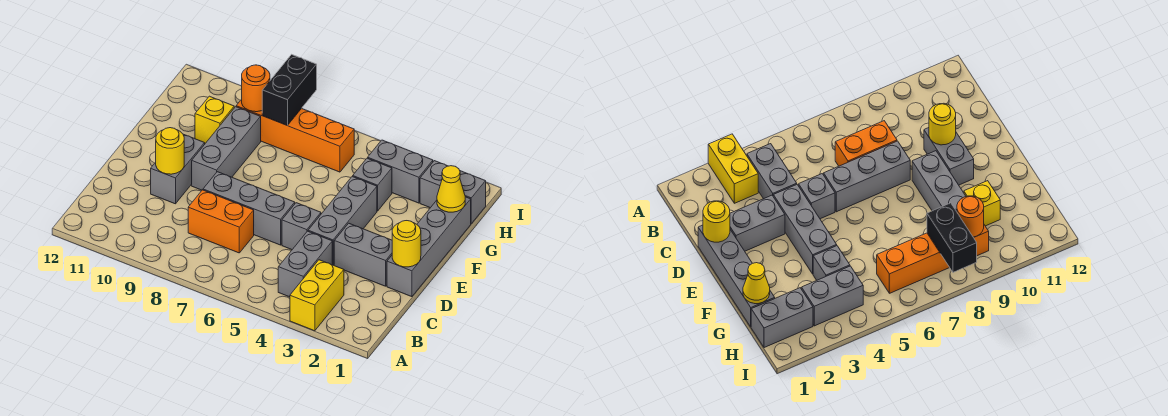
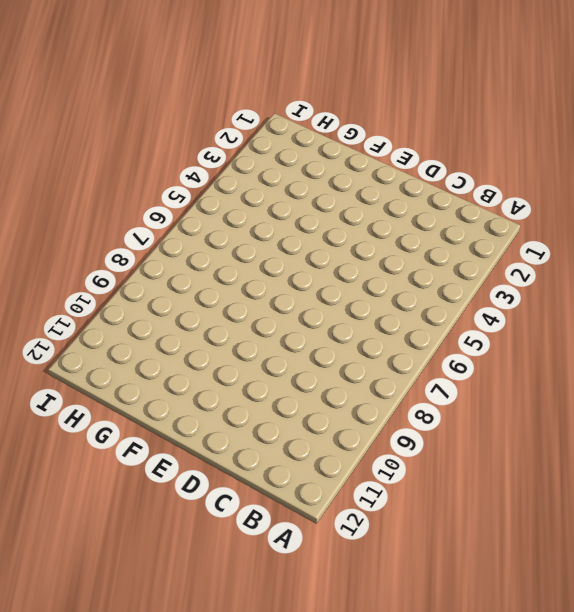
none -> yellow brick A3:B3 level 1
none -> grey brick B4:C4 level 1
none -> orange brick C7:C8 level 1

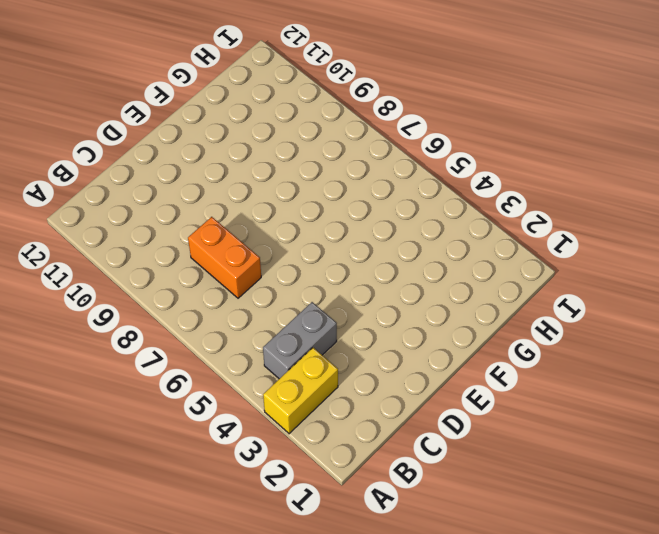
none -> grey brick D1:G1 level 1
none -> grey brick D2:D3 level 1
none -> grey brick D4:F4 level 1

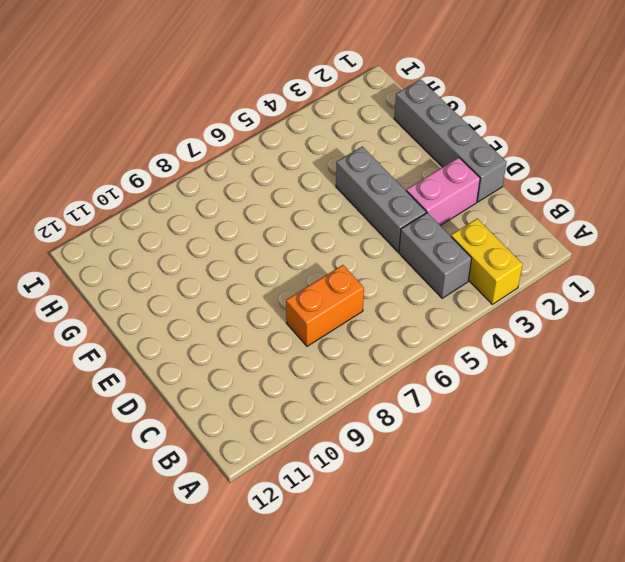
pink brick D2:D3 level 1 -> grey brick D2:D3 level 1
none -> grey brick D5 level 1
none -> grey brick D6:D8 level 1
none -> grey brick D10:E10 level 1

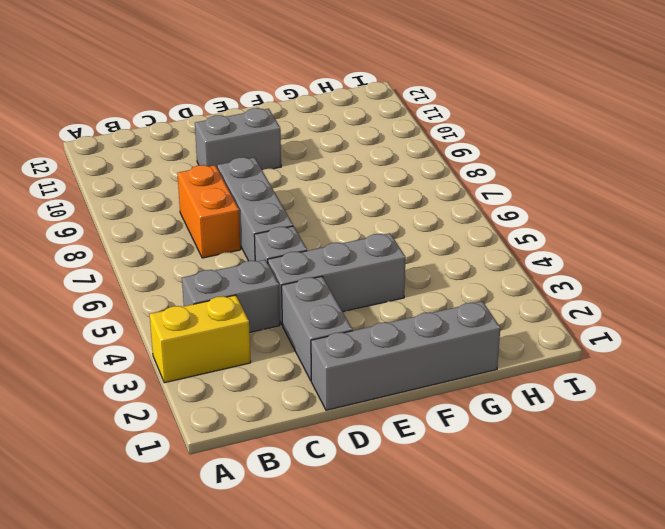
none -> grey brick E9:G9 level 1
none -> grey brick G4 level 1
none -> yellow brick G10 level 1

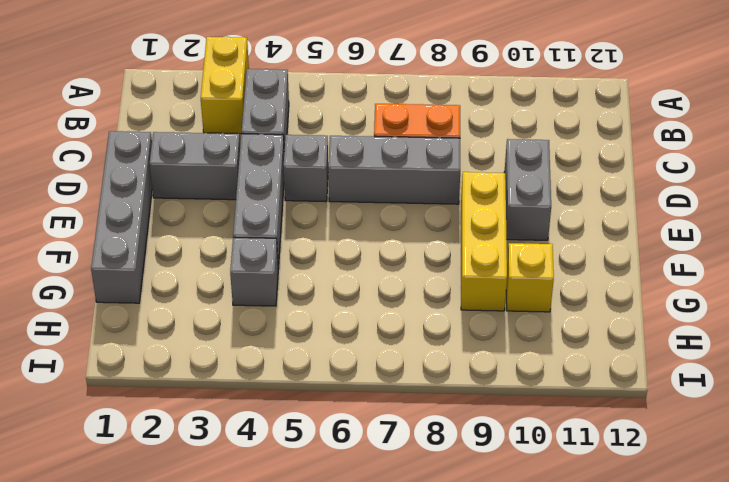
yellow brick E9:G9 level 1 -> grey brick E9:G9 level 1
none -> grey brick H1:H2 level 1
none -> grey brick H3:H4 level 1
none -> orange brick H6:H9 level 1

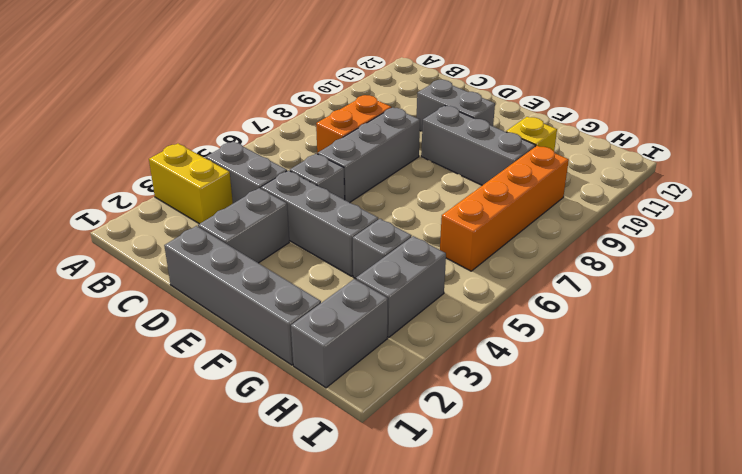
none -> yellow round brick D1 level 2
none -> yellow round brick D10 level 2
none -> yellow cone G1 level 2

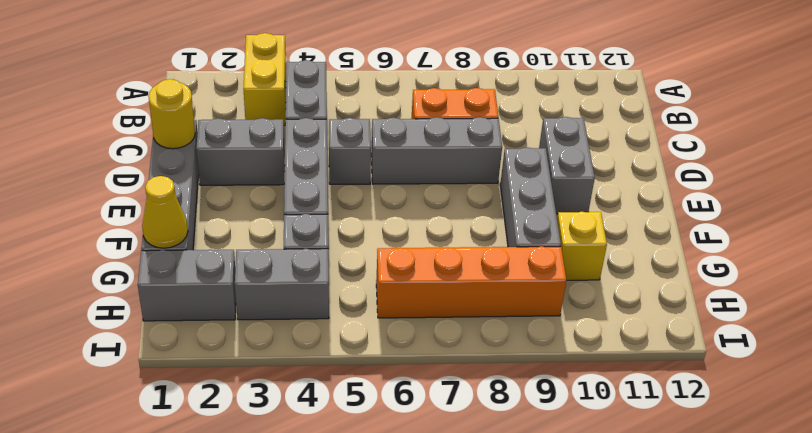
none -> yellow round brick D10 level 2
none -> black brick H8:I8 level 2
none -> orange round brick H9 level 2

